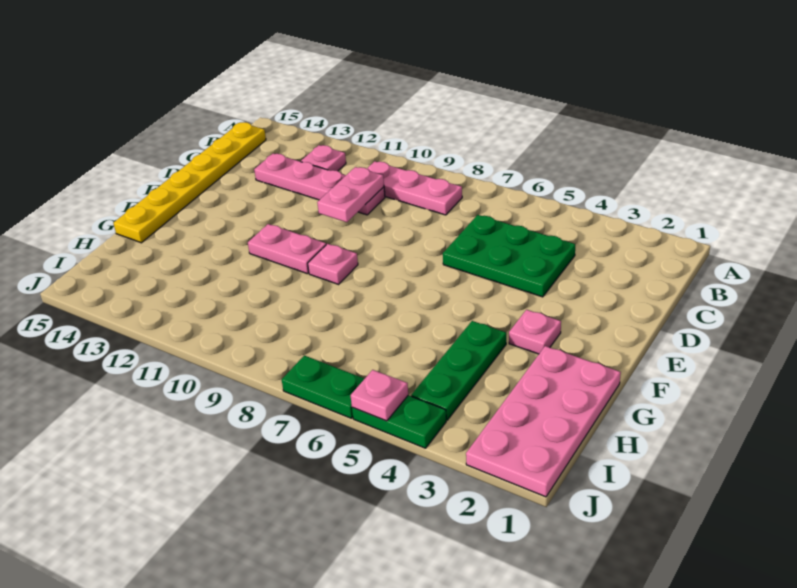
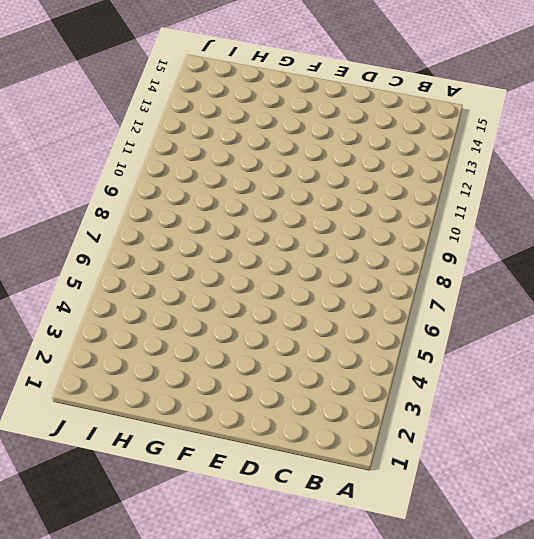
none -> pink plate B8:B10 level 1
none -> pink plate B12 level 1
none -> yellow plate B15:G15 level 1

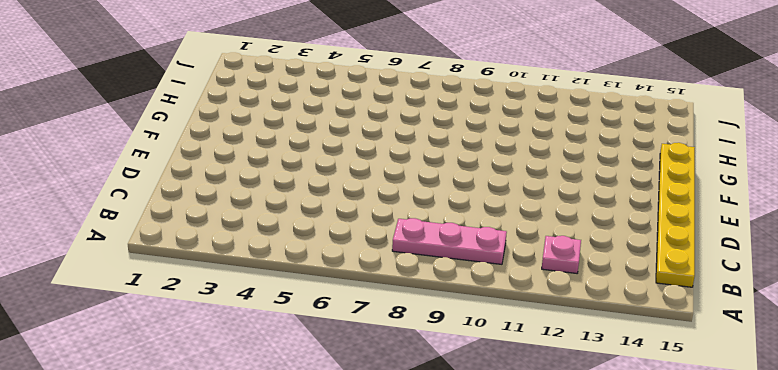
none -> green plate C4:D6 level 1
none -> pink plate C10:C13 level 1
none -> pink plate F3 level 1

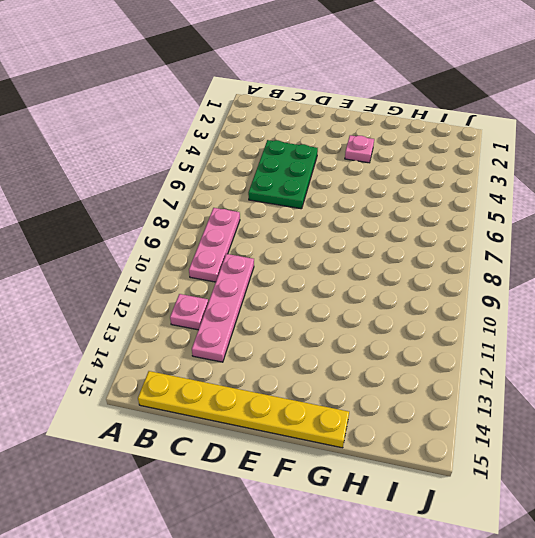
none -> pink plate F9 level 1
none -> pink plate F10:F11 level 1
none -> pink plate G1:J2 level 1

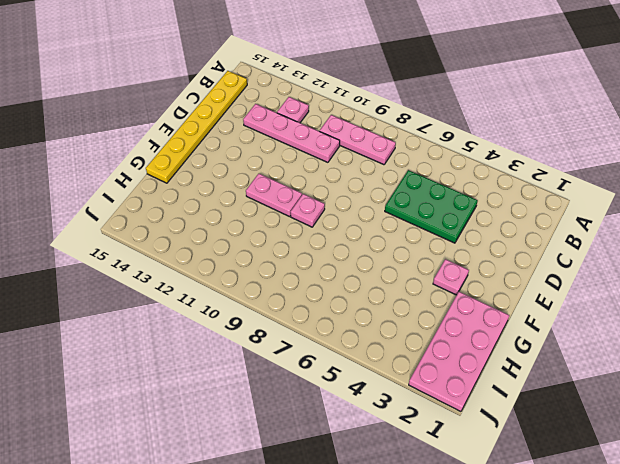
none -> green plate G4:I4 level 1
none -> green plate J4:J5 level 1
none -> green plate J6:J7 level 1

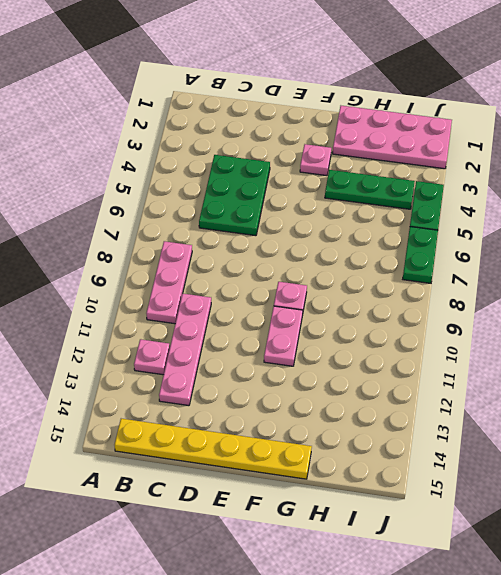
none -> pink plate C10:D10 level 2
none -> pink plate J5 level 2

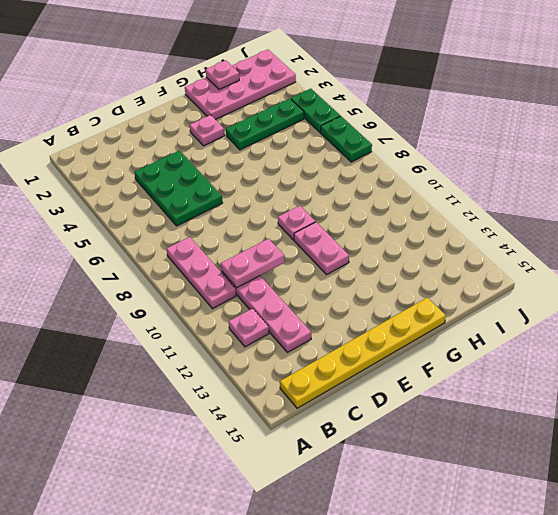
pink plate H1 level 2 -> pink plate J5 level 2

